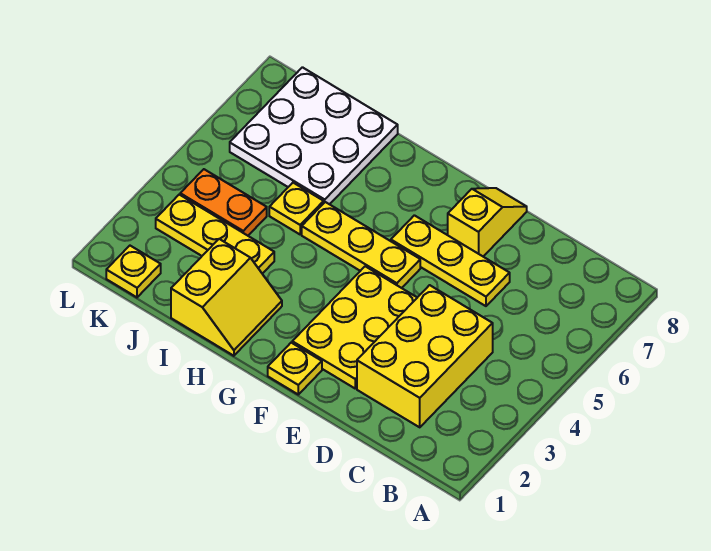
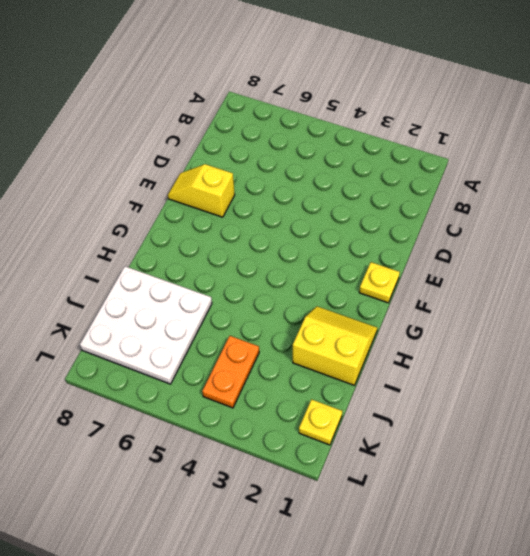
none -> yellow brick C2:D4 level 1
none -> yellow plate D6:F6 level 1
none -> yellow plate E2:F4 level 1

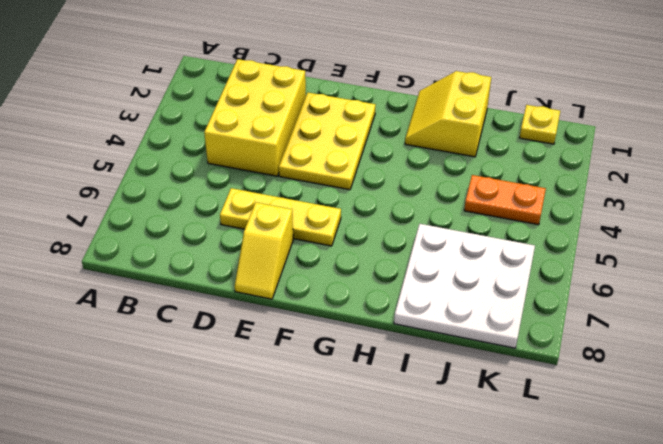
none -> yellow plate F1 level 1
none -> yellow plate F5:H5 level 1
none -> yellow plate I3:K3 level 1

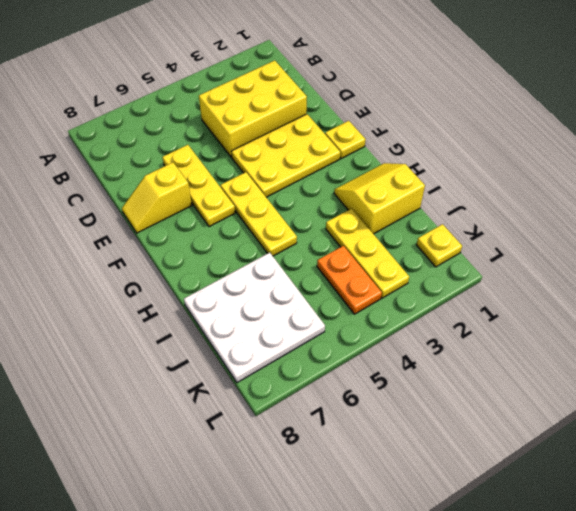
none -> yellow plate I5 level 1

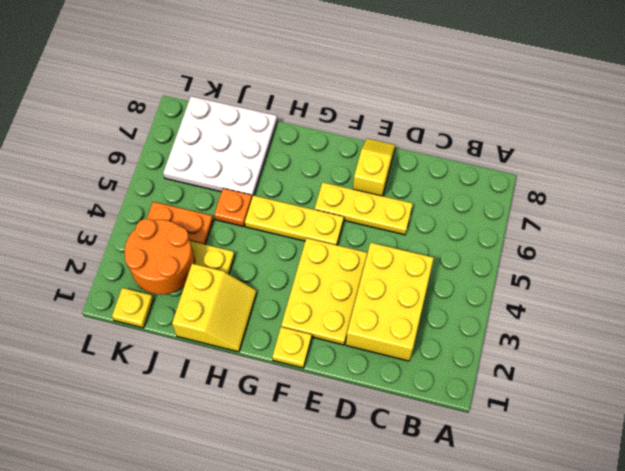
orange plate I5 level 1 -> yellow plate I5 level 1
orange round brick J2:K3 level 2 -> none

